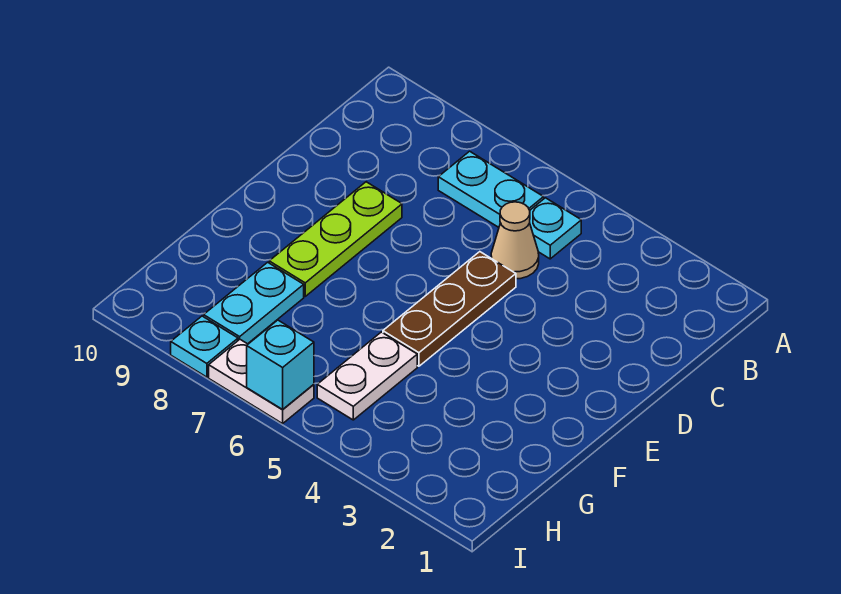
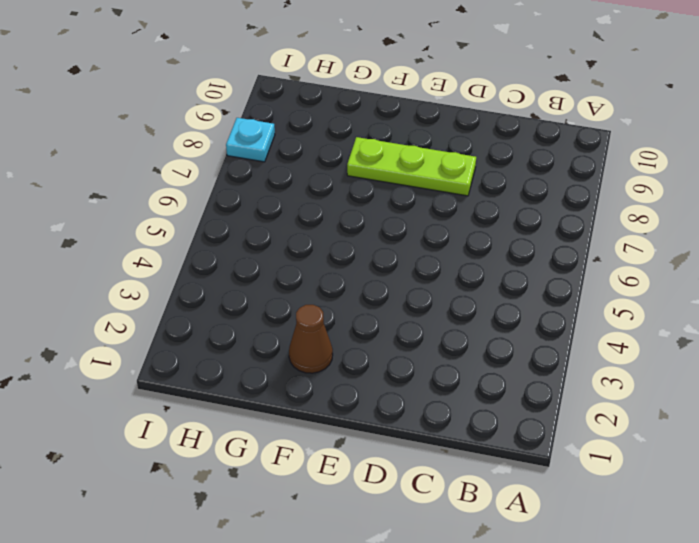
brown cone F2 level 1 -> none
none -> cyan plate B5 level 1
none -> cyan plate B6:B7 level 1

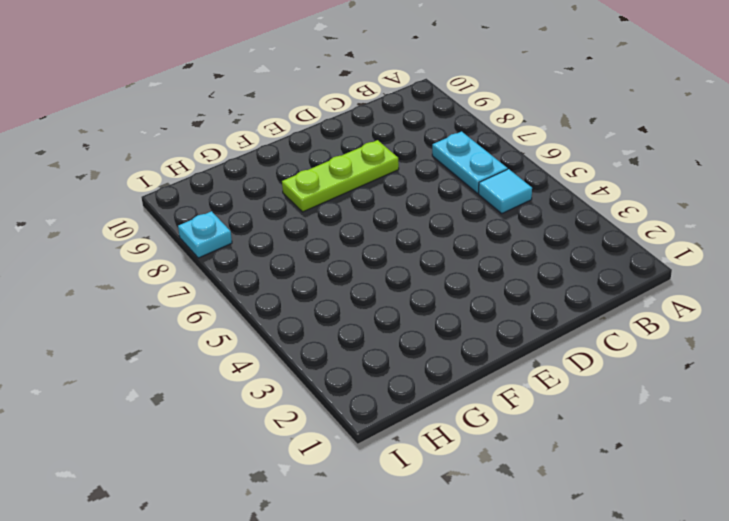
cyan tile B5 level 1 -> cyan plate B5 level 1
none -> tan cone C5 level 1
none -> brown plate D5:F5 level 1

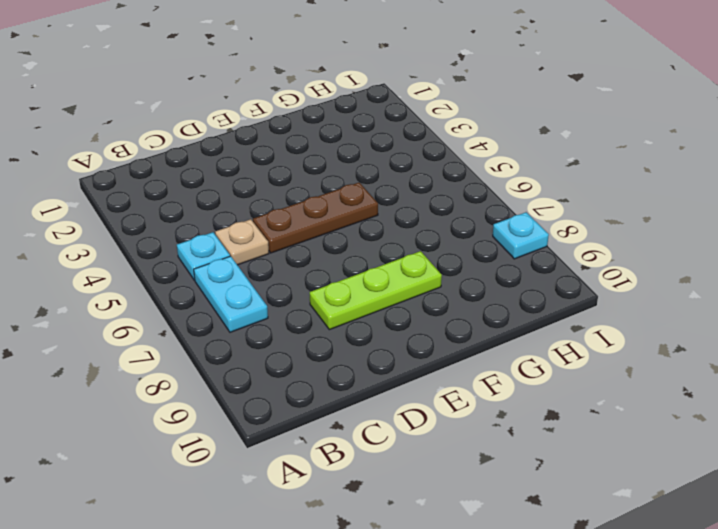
tan plate C5 level 1 -> tan cone C5 level 1
none -> white plate G5:H5 level 1
none -> cyan plate G8:H8 level 1

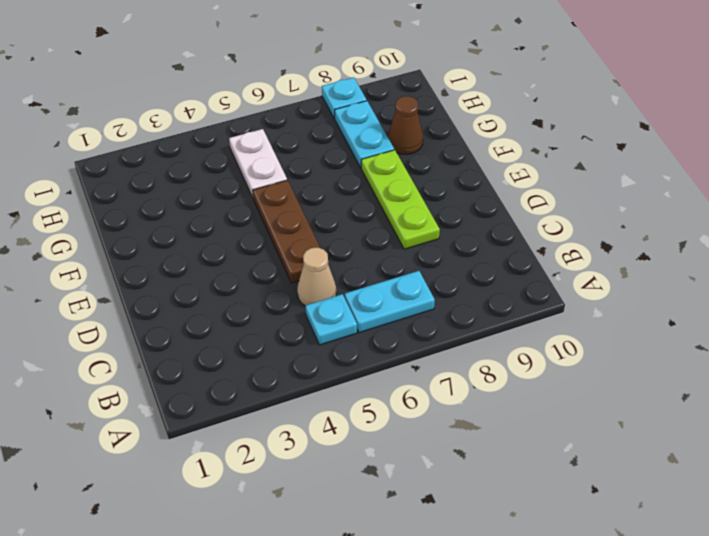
brown cone G9 level 1 -> none
none -> white plate I6:I7 level 1
none -> cyan brick I6 level 2

